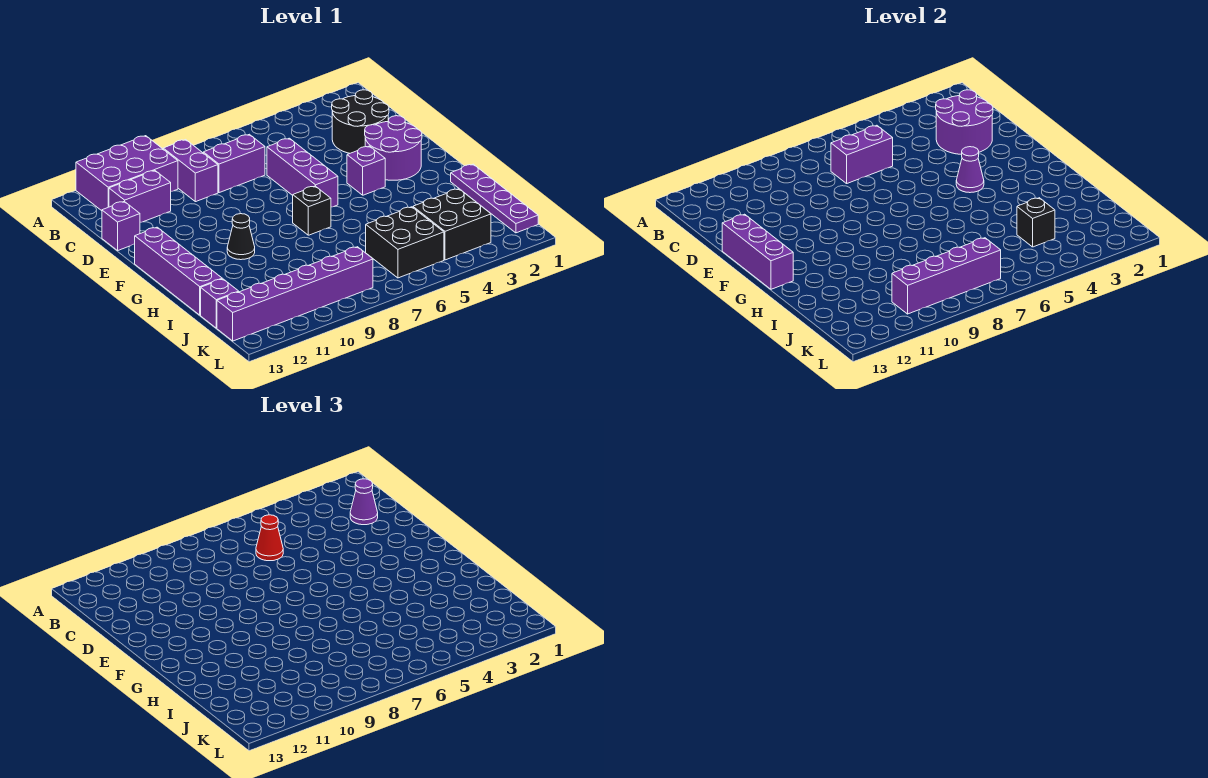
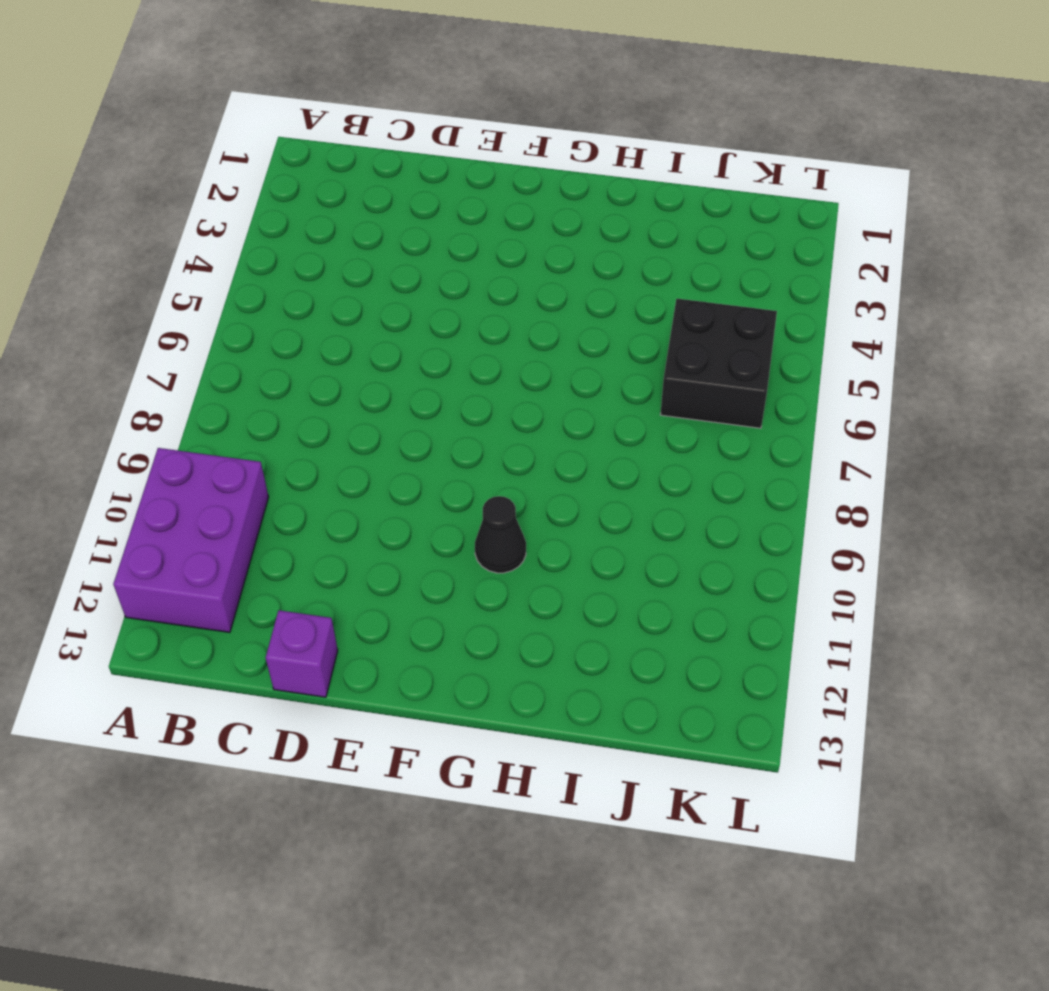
none -> purple brick B9:C9 level 1
none -> black round brick C2:D3 level 1
none -> purple brick C7:C8 level 1

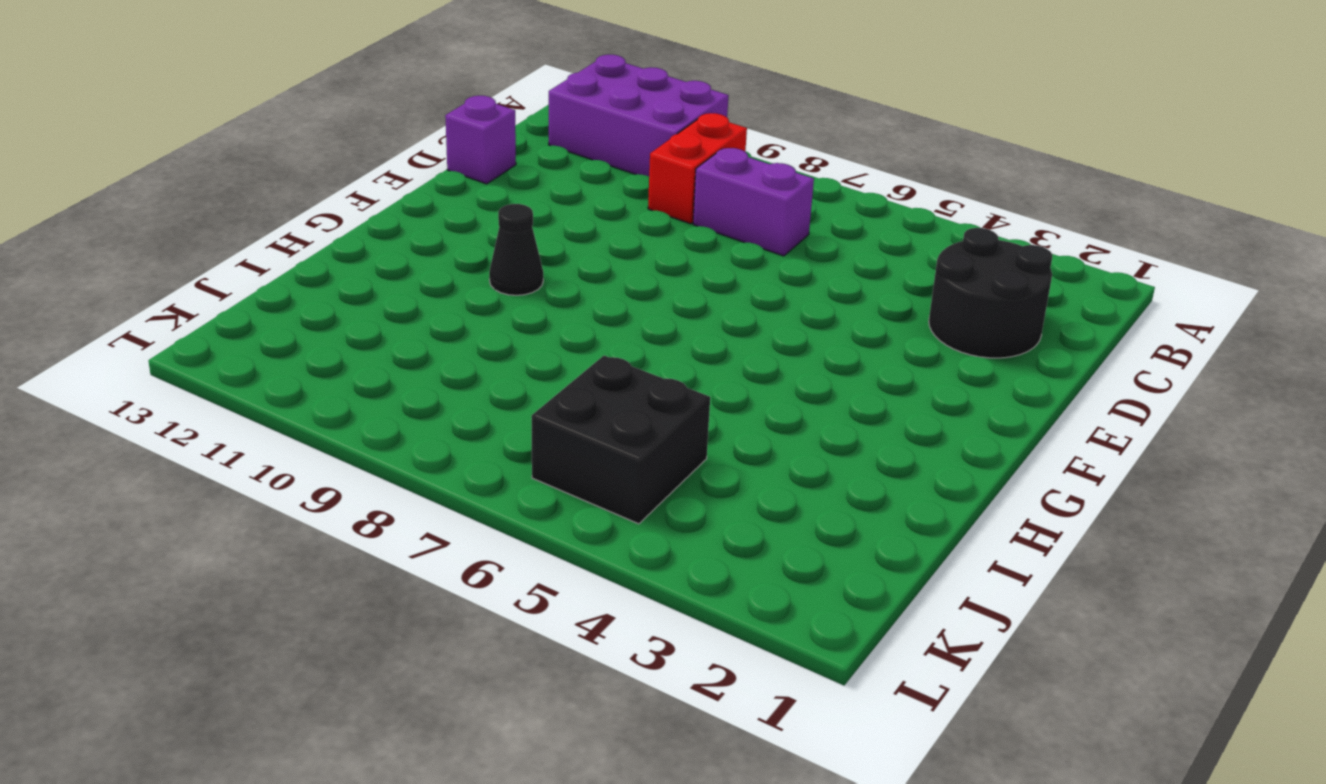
red brick B9:C9 level 1 -> purple brick B9:C9 level 1
none -> purple brick C11:C12 level 1
none -> purple brick D6:F6 level 1
none -> purple round brick E2:F3 level 1

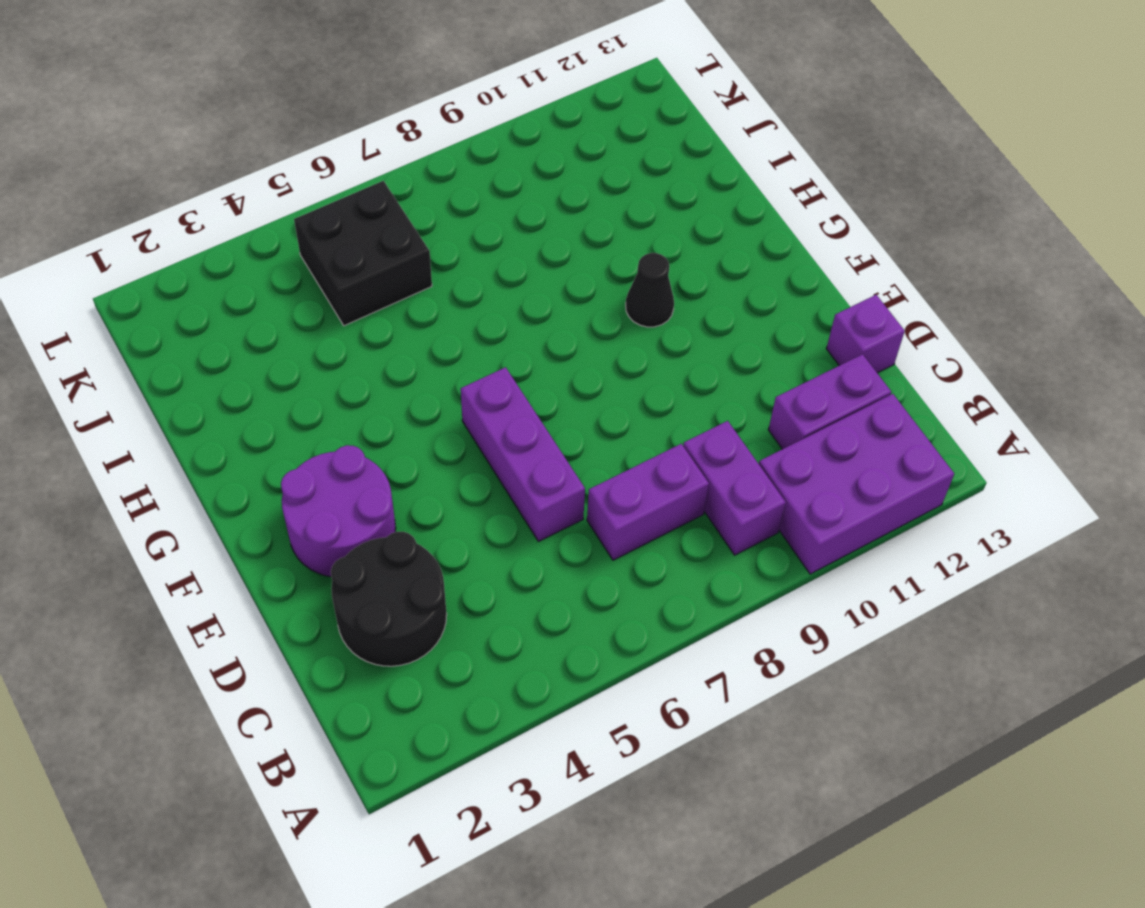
none -> purple brick F4 level 1
none -> purple brick F13:I13 level 1
none -> black brick G7 level 1

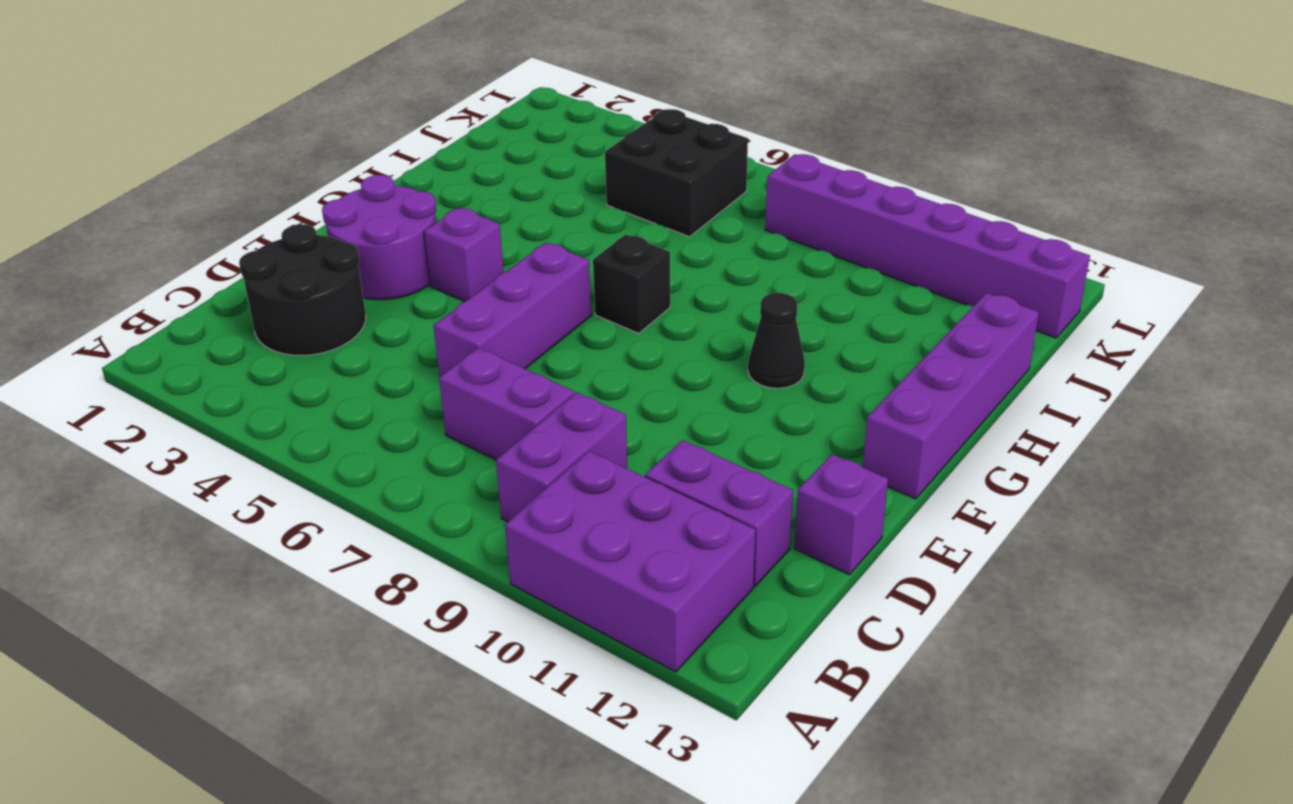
none -> purple plate H1:K1 level 1
none -> black brick J3:K4 level 1
none -> purple brick J13 level 1

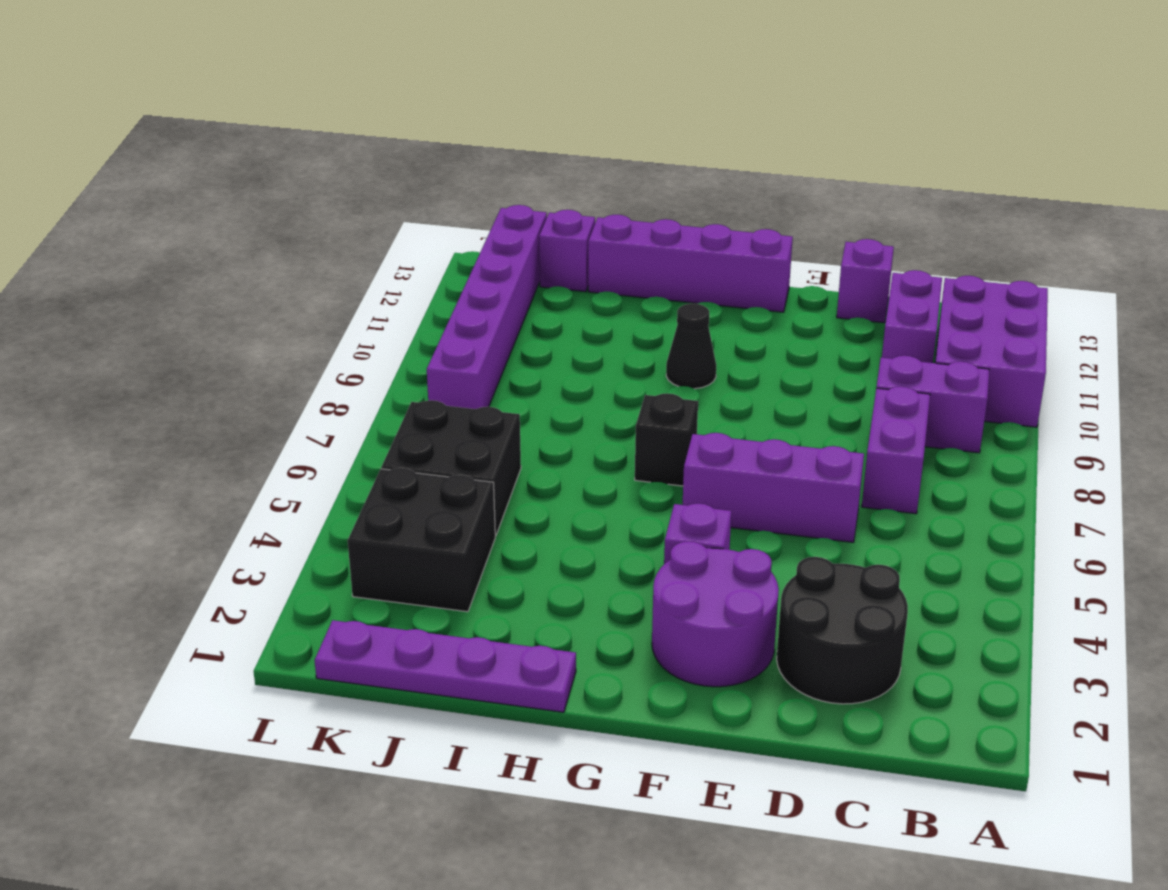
none -> purple round brick C2:D3 level 2
none -> purple brick C6:C7 level 2
none -> purple brick E13:G13 level 2

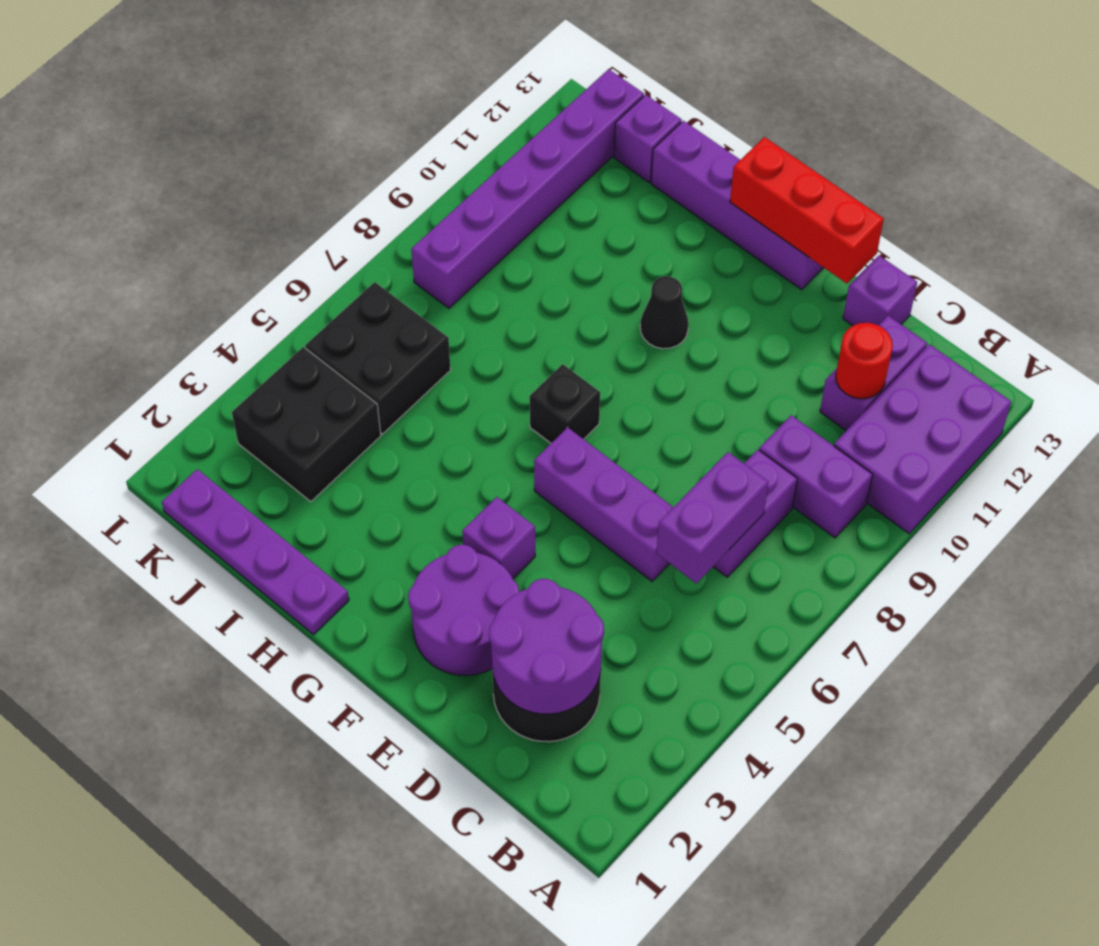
red round brick C11 level 2 -> none
red brick E13:G13 level 2 -> purple brick E13:G13 level 2
none -> purple cone F4 level 2
none -> black brick J4 level 2
none -> purple brick K7:K10 level 2

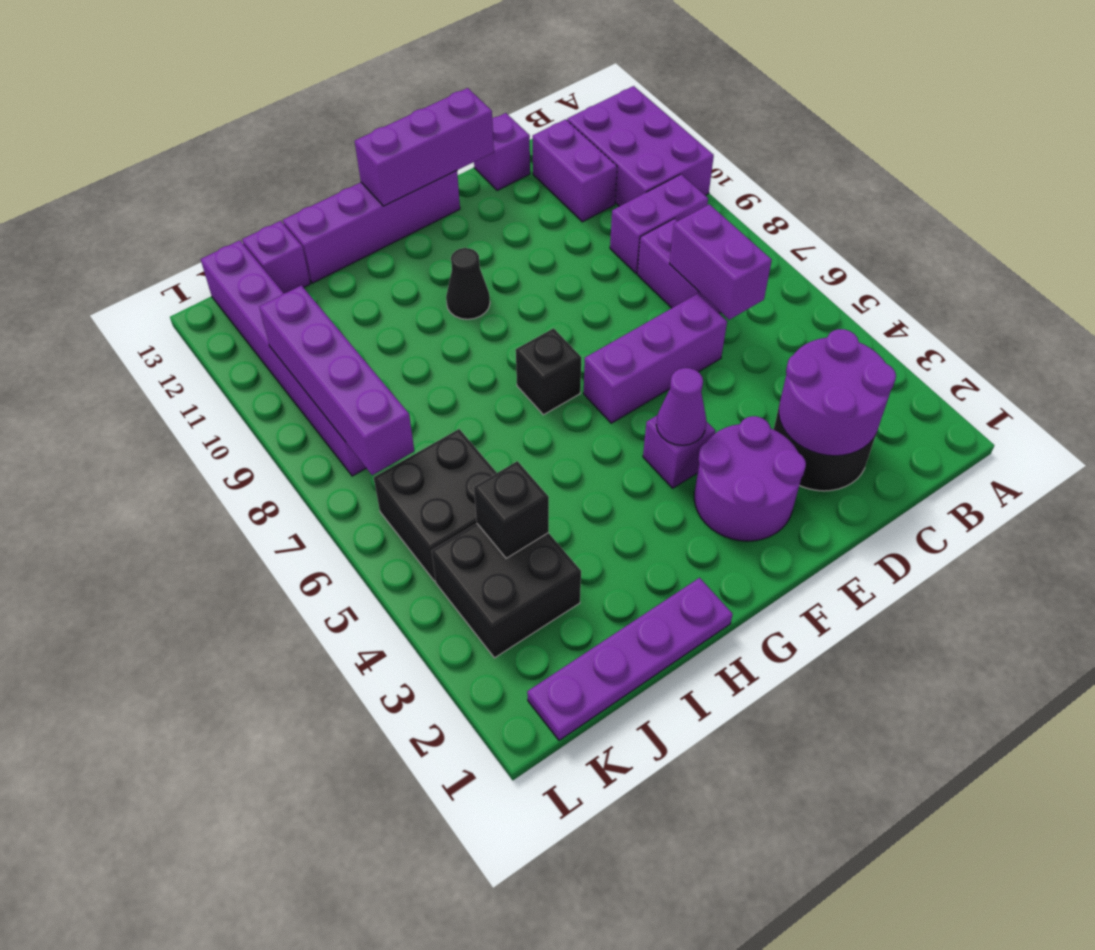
none -> purple cone C2 level 3
none -> red cone C6 level 3

